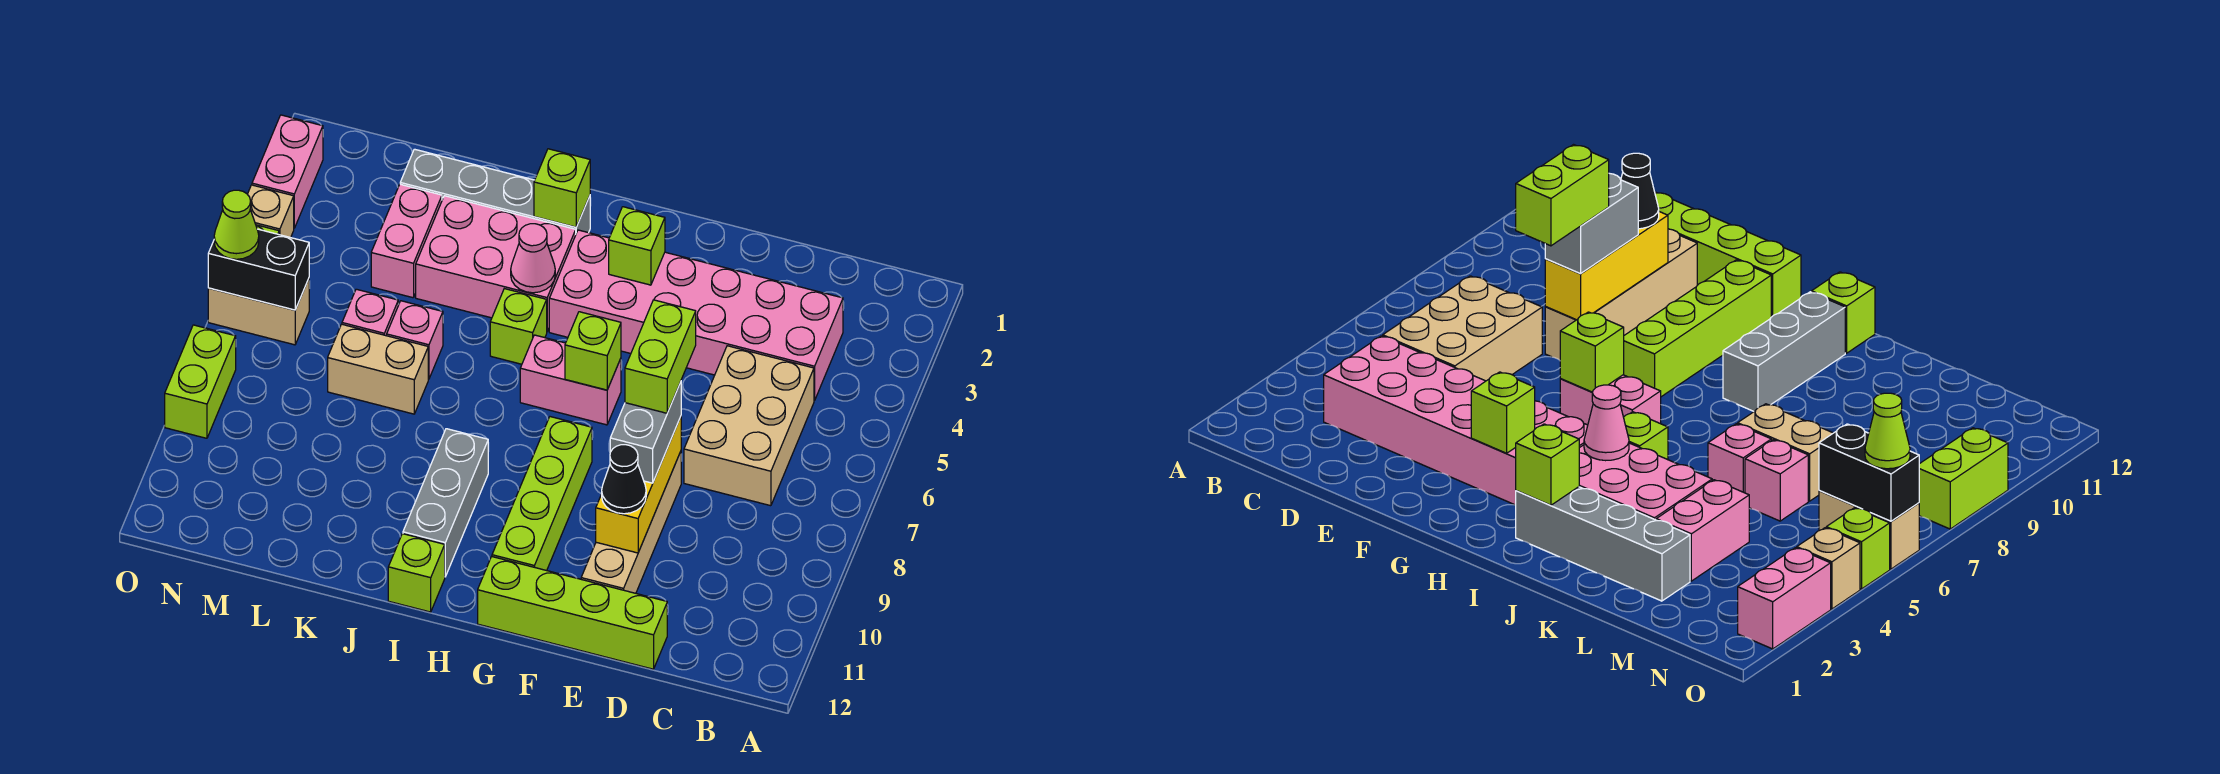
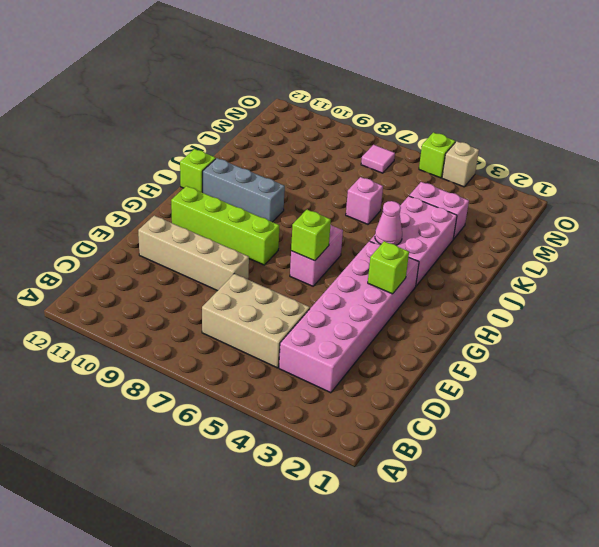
pink tile N7 level 1 -> none
none -> lime brick D12:G12 level 1
none -> grey brick I2:L2 level 1
none -> lime brick I5 level 1
none -> tan brick K7:L7 level 1

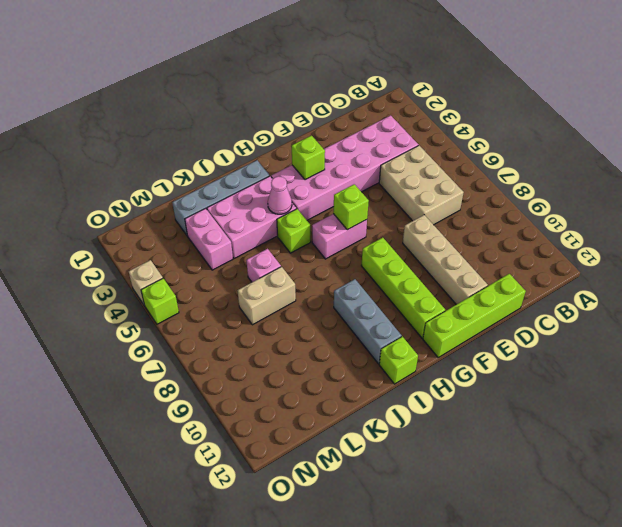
none -> pink brick L6 level 1
none -> tan brick N6:O6 level 1
none -> pink brick O2:O3 level 1
none -> lime brick O8:O9 level 1

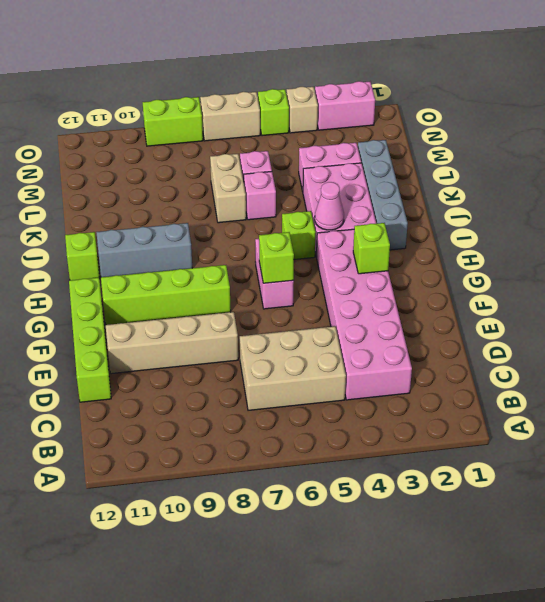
tan brick O6:O7 level 1 -> tan brick N6:O6 level 1
none -> yellow brick E8:E10 level 2
none -> lime brick I2 level 2
none -> black brick N6:O6 level 2
none -> grey brick E8:E9 level 3

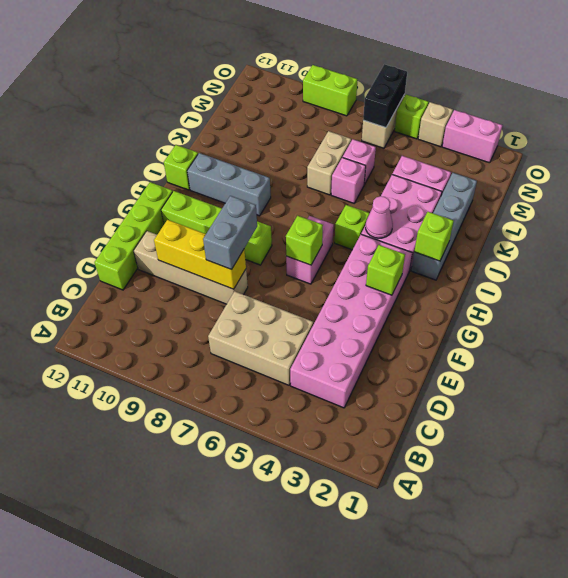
grey brick E8:F8 level 3 -> grey brick E8:E9 level 3
none -> black cone E10 level 3
none -> lime cone O6 level 3
none -> lime brick E7:E8 level 4

